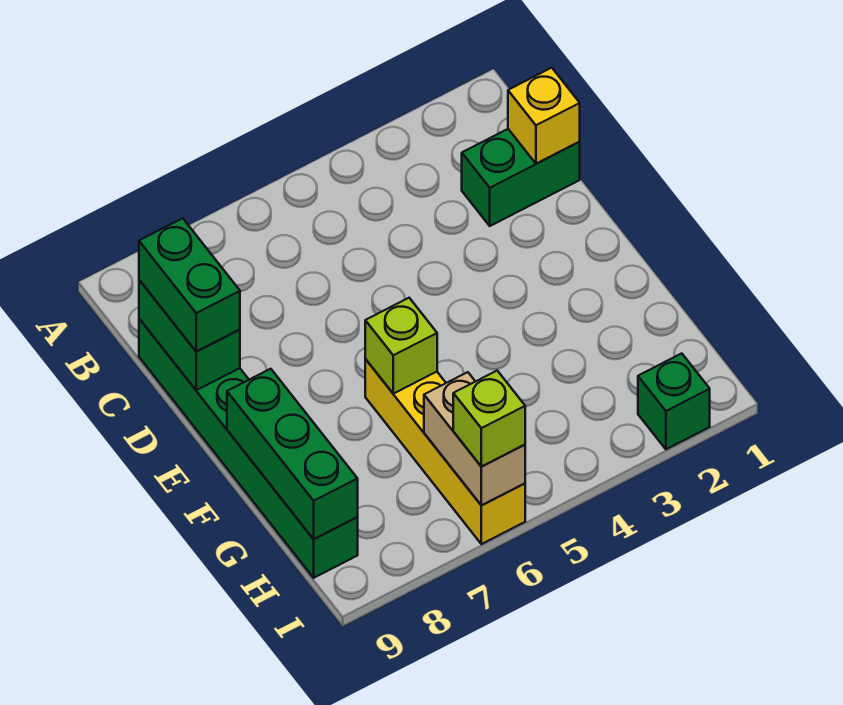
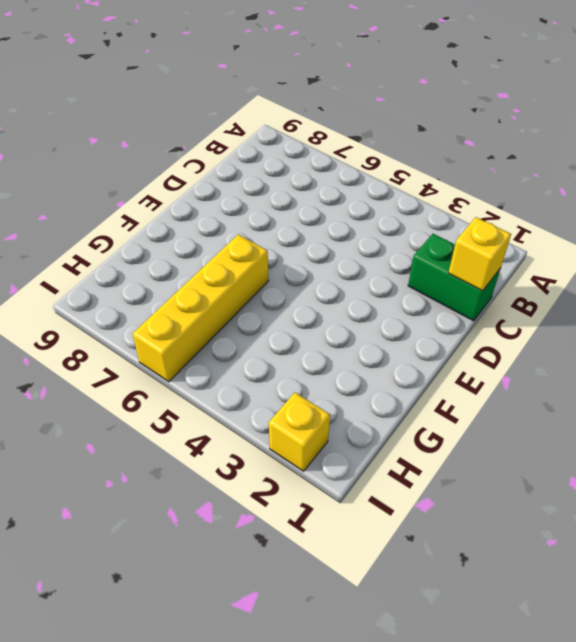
yellow brick I2 level 1 -> green brick I2 level 1
none -> green brick C9:H9 level 1
none -> green brick C9:D9 level 2

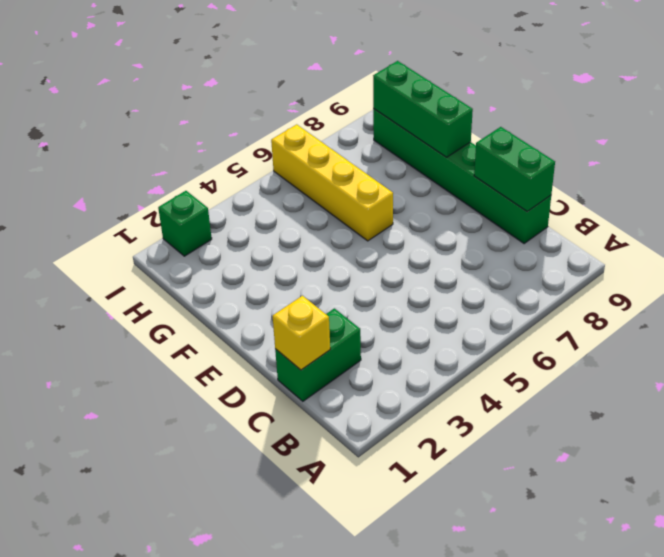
none -> lime brick F6 level 2
none -> tan brick H6:I6 level 2

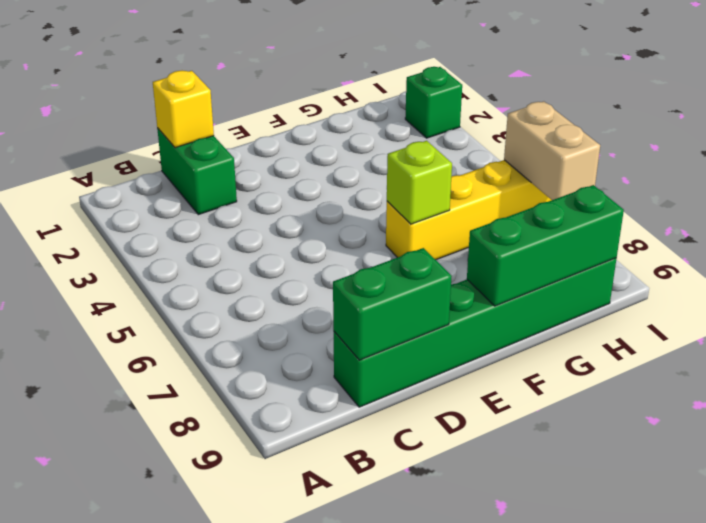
tan brick I6:I7 level 2 -> tan brick H6:I6 level 2
none -> green brick C9:D9 level 3
none -> lime brick I6 level 3

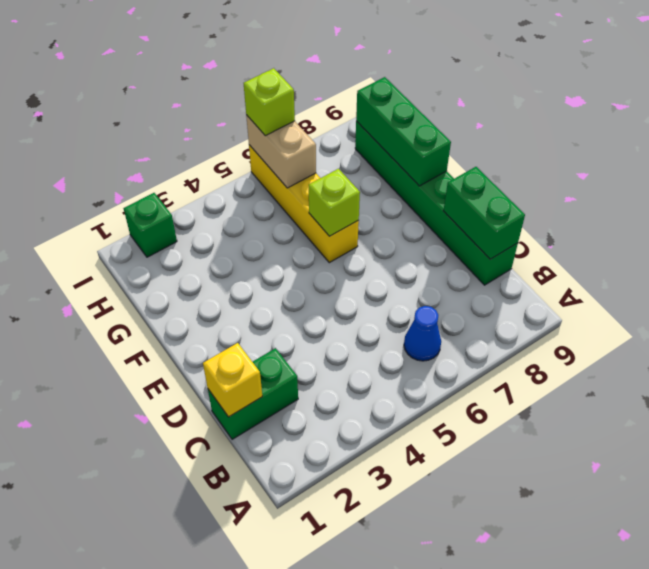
blue cone B6 level 1 -> none
none -> green brick C9:D9 level 3

